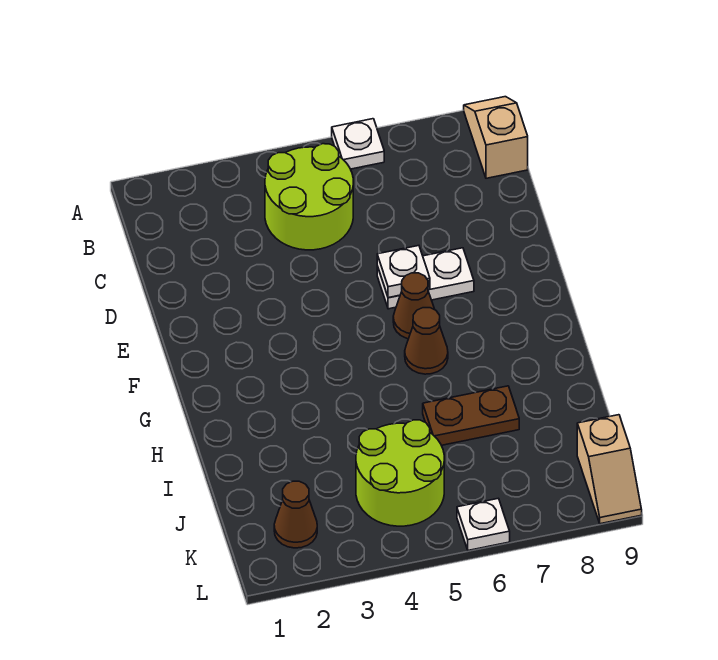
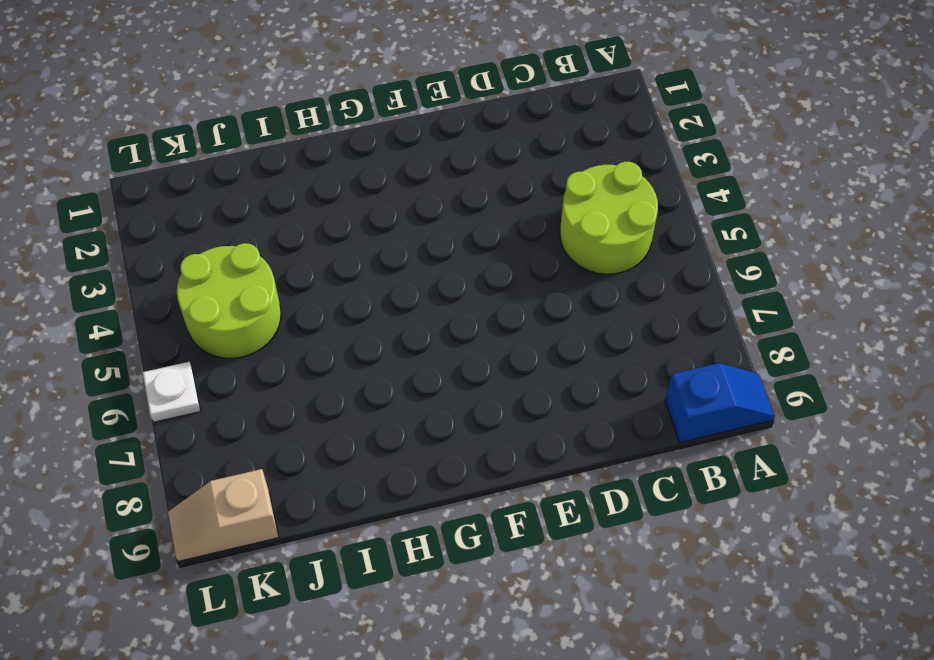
blue slope A9:B9 level 1 top B -> tan slope A9:B9 level 1 top B
none -> white plate A6 level 1
none -> white plate E6:E7 level 1
none -> brown cone F6 level 1

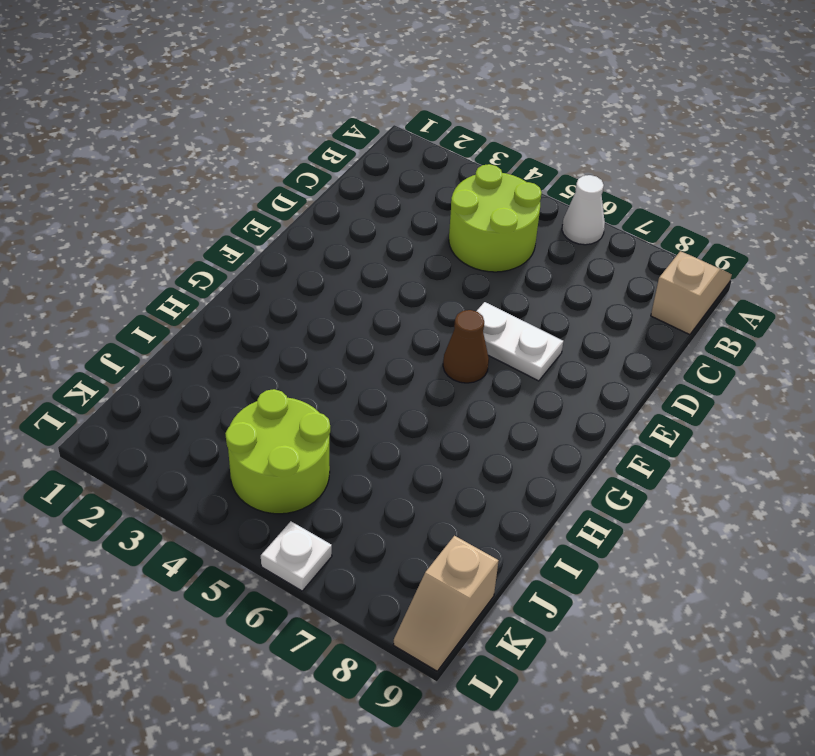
white cone A6 level 1 -> white plate A6 level 1
none -> brown cone G6 level 1
none -> brown plate I6:I7 level 1
none -> brown cone K2 level 1

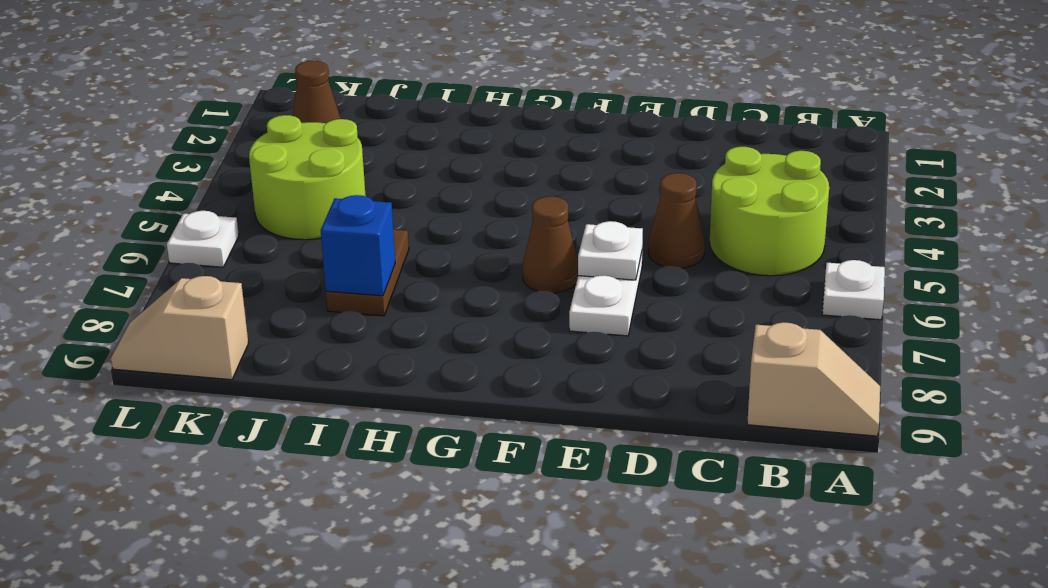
brown cone D5 level 1 -> brown cone G6 level 1
blue brick I7 level 2 -> none

